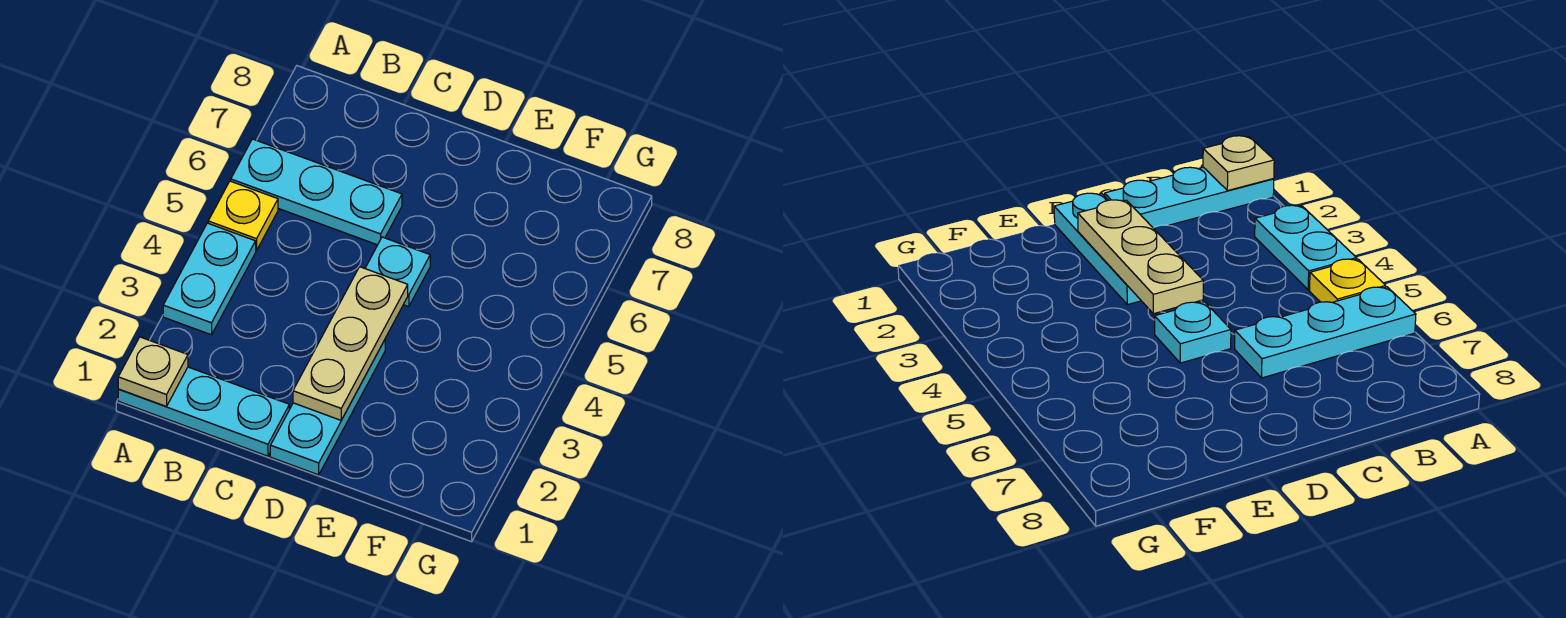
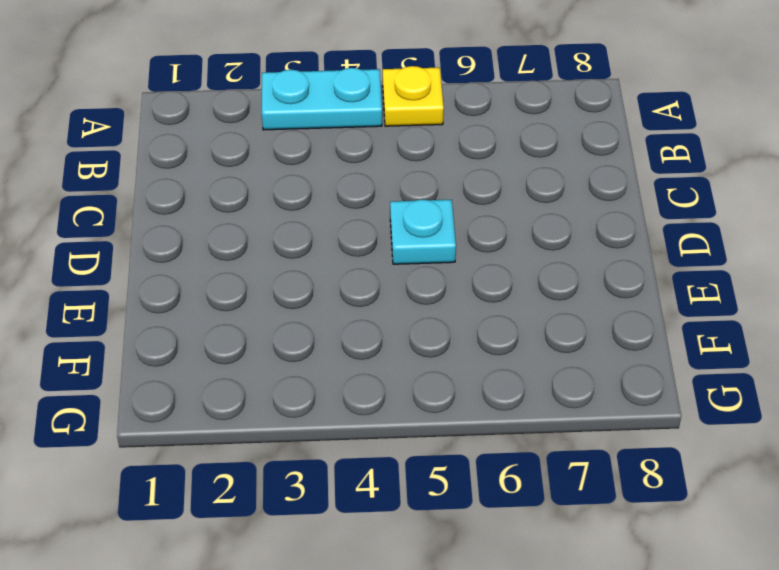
none -> cyan plate A1:C1 level 1
none -> cyan plate A6:C6 level 1

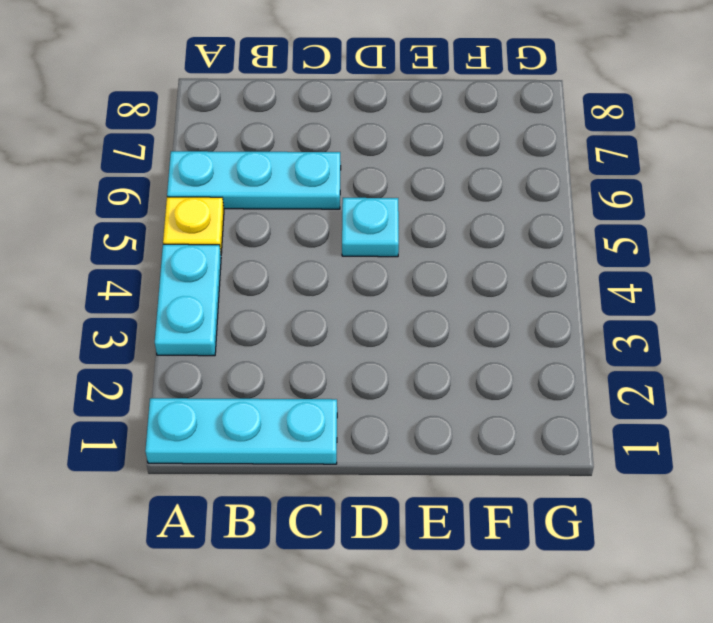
none -> cyan plate D1:D3 level 1
none -> tan plate A1 level 2

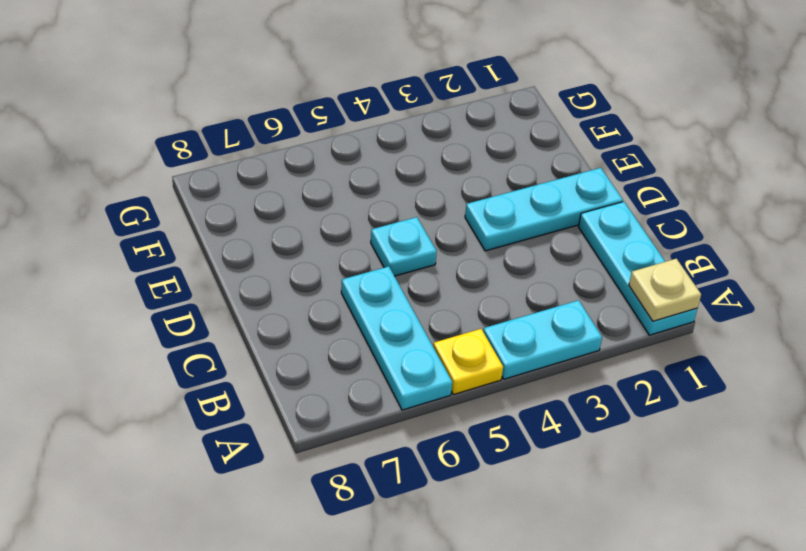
none -> tan plate D2:D4 level 2

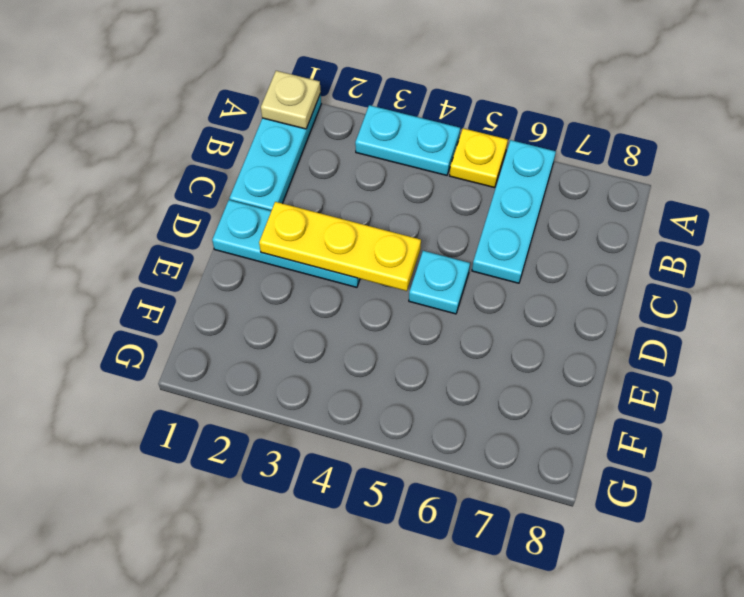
yellow plate D2:D4 level 2 -> tan plate D2:D4 level 2

